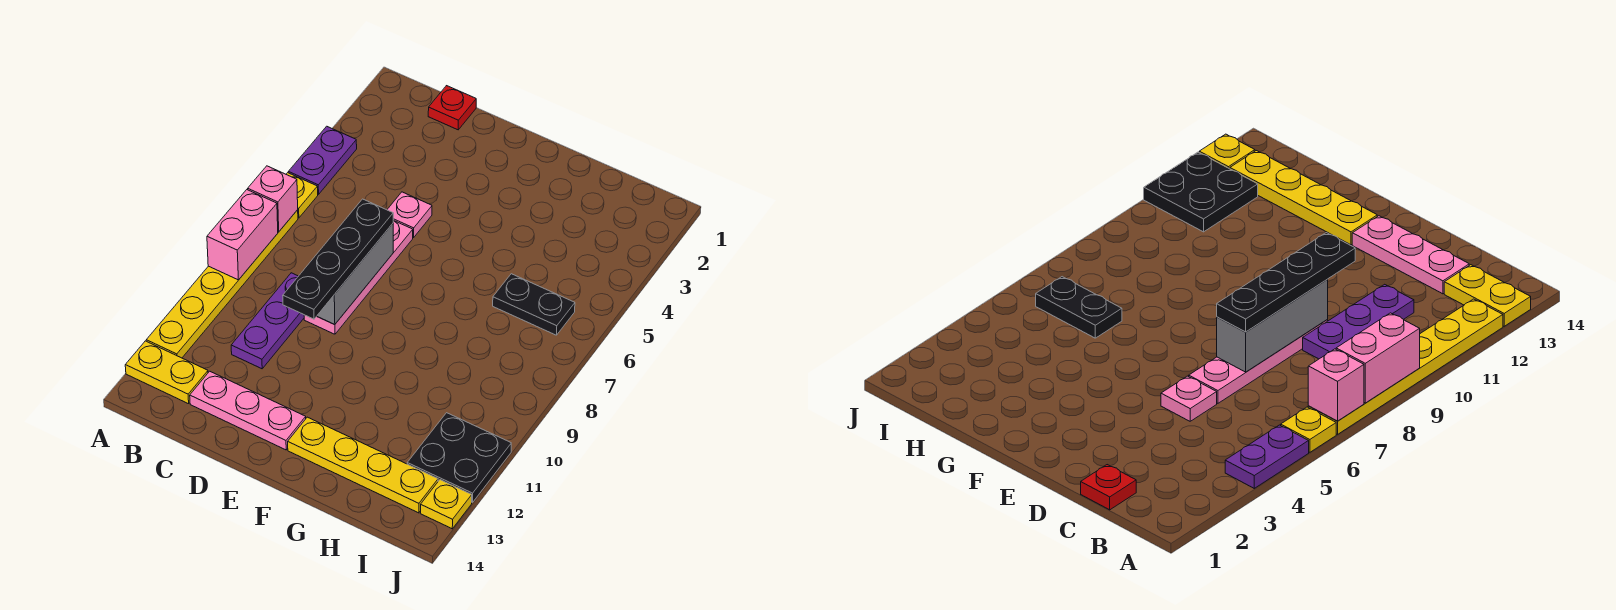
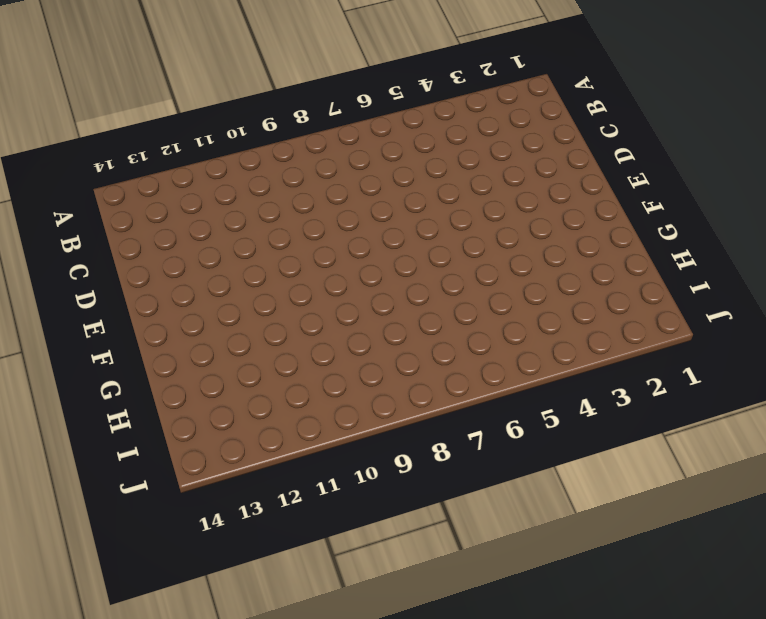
none -> purple plate A4:A5 level 1
none -> yellow plate A6 level 1
none -> yellow plate A7:A12 level 1

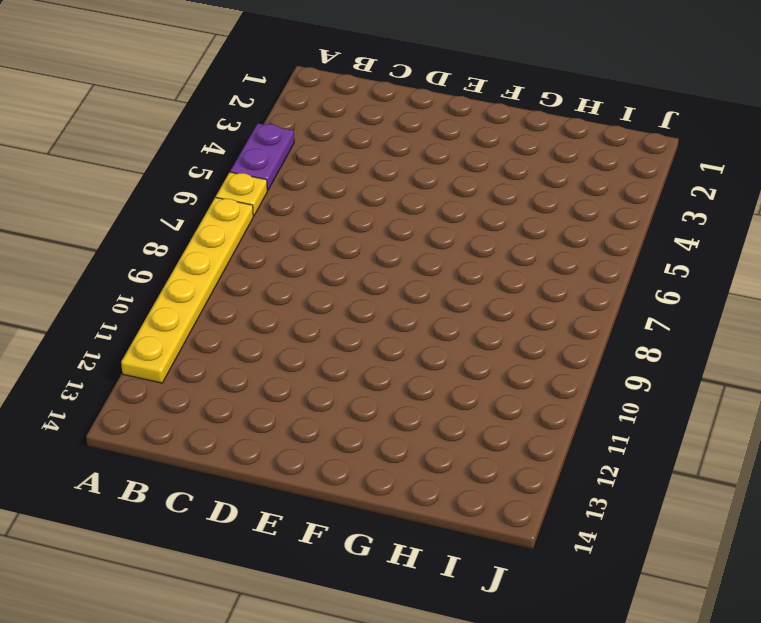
none -> yellow plate A13:B13 level 1
none -> red plate C1 level 1
none -> purple plate C9:C11 level 1

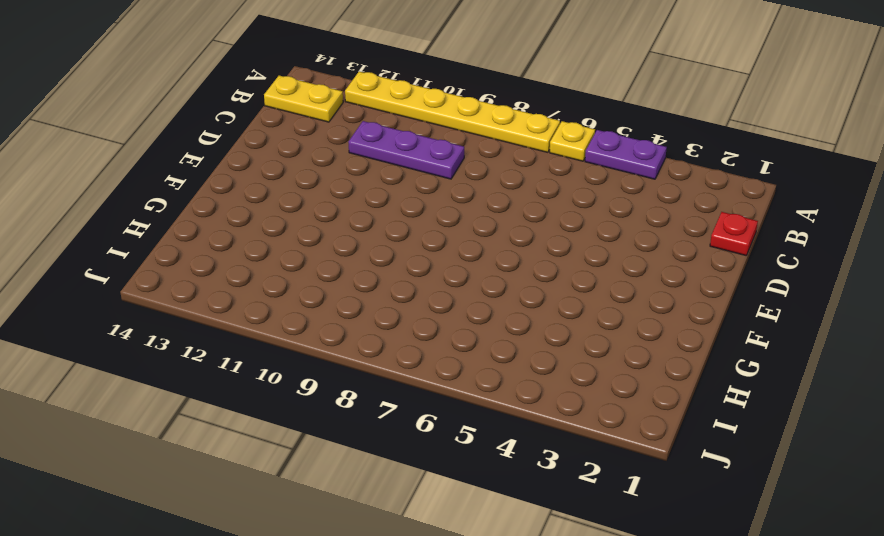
yellow plate B13:B14 level 1 -> yellow plate A13:B13 level 1
none -> pink plate C13:E13 level 1
none -> pink plate D5 level 1
none -> pink plate D6:D9 level 1

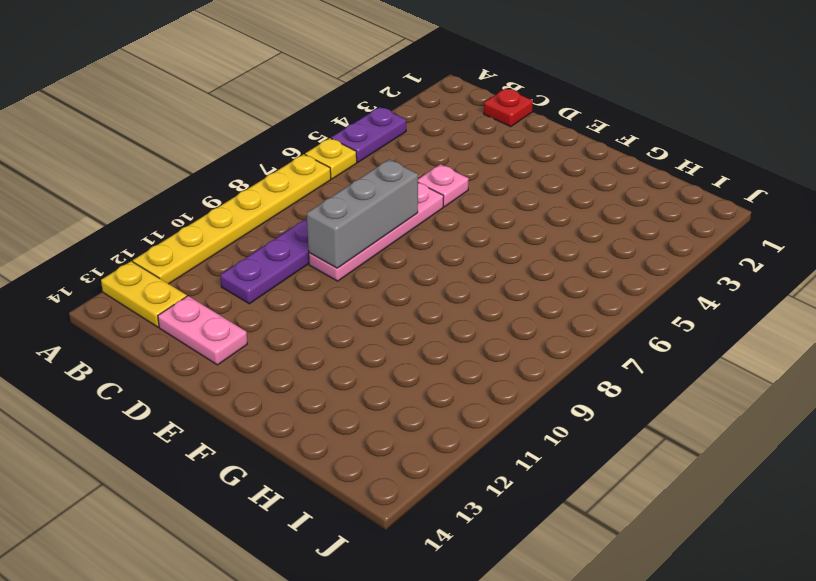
pink plate C13:D13 level 1 -> pink plate C13:E13 level 1
none -> yellow plate F13:I13 level 1
none -> black plate H6:I6 level 1
none -> black plate I11:J12 level 1

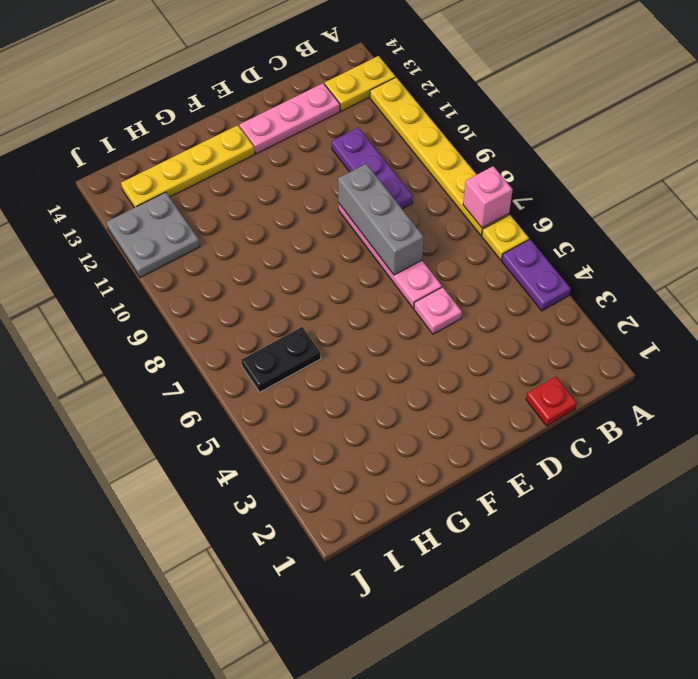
grey plate I11:J12 level 1 -> black plate I11:J12 level 1
none -> yellow plate J13 level 1
none -> pink brick A8:A9 level 2
none -> black plate D7:D10 level 3

